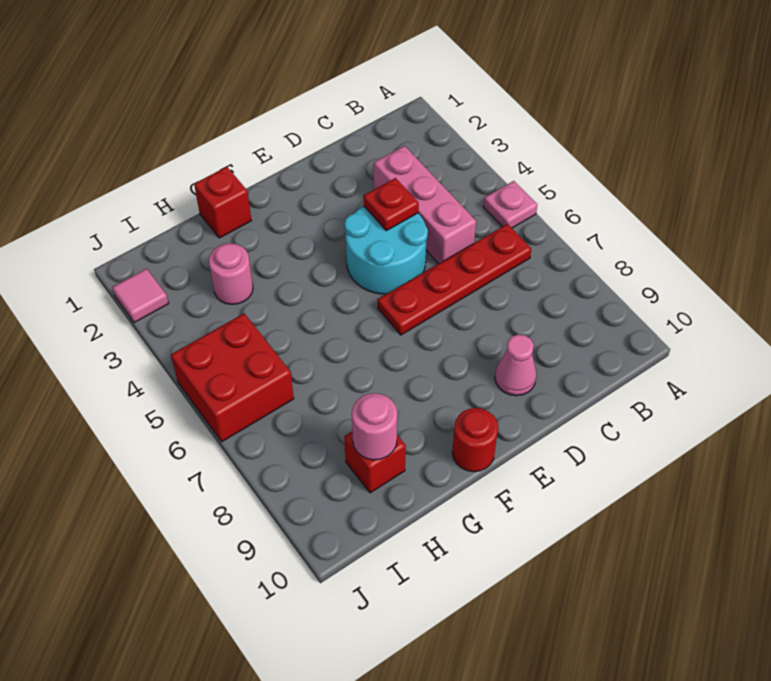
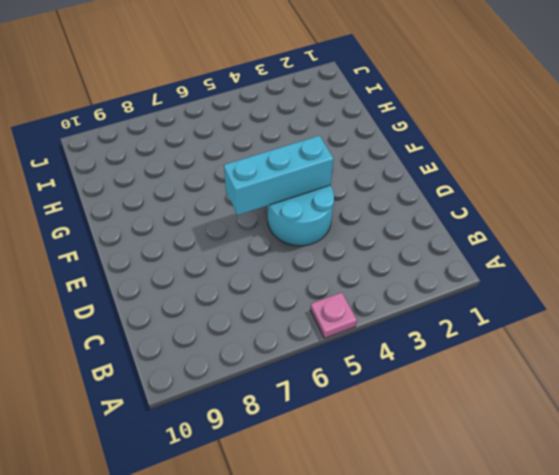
cyan brick E4:E6 level 2 -> none
none -> red plate B6:E6 level 1
none -> pink brick C3:C5 level 1
none -> pink cone D9 level 1

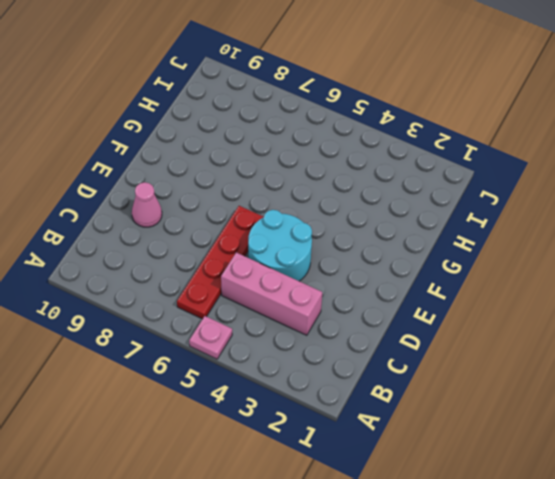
none -> red round brick F10 level 1
none -> red brick G1 level 1
none -> pink round brick H3 level 1

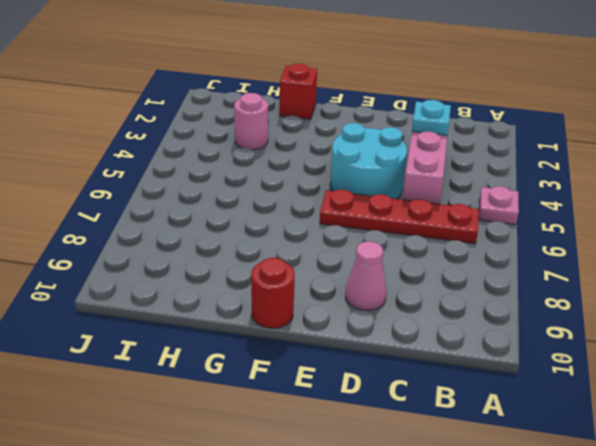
cyan plate C3 level 2 -> none
none -> red brick H9 level 1
none -> red brick I5:J6 level 1
none -> pink tile J2 level 1

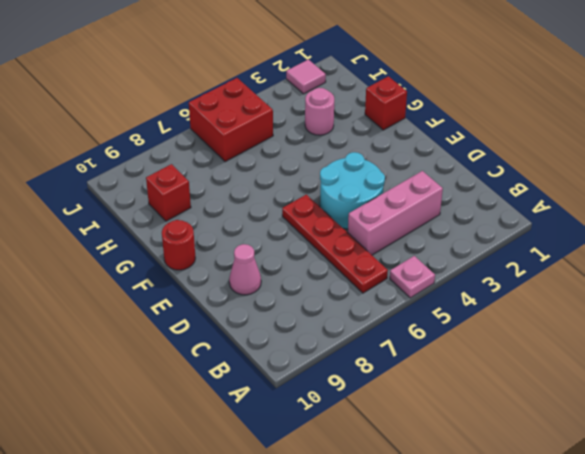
none -> red plate D4 level 2
none -> pink round brick H9 level 2

